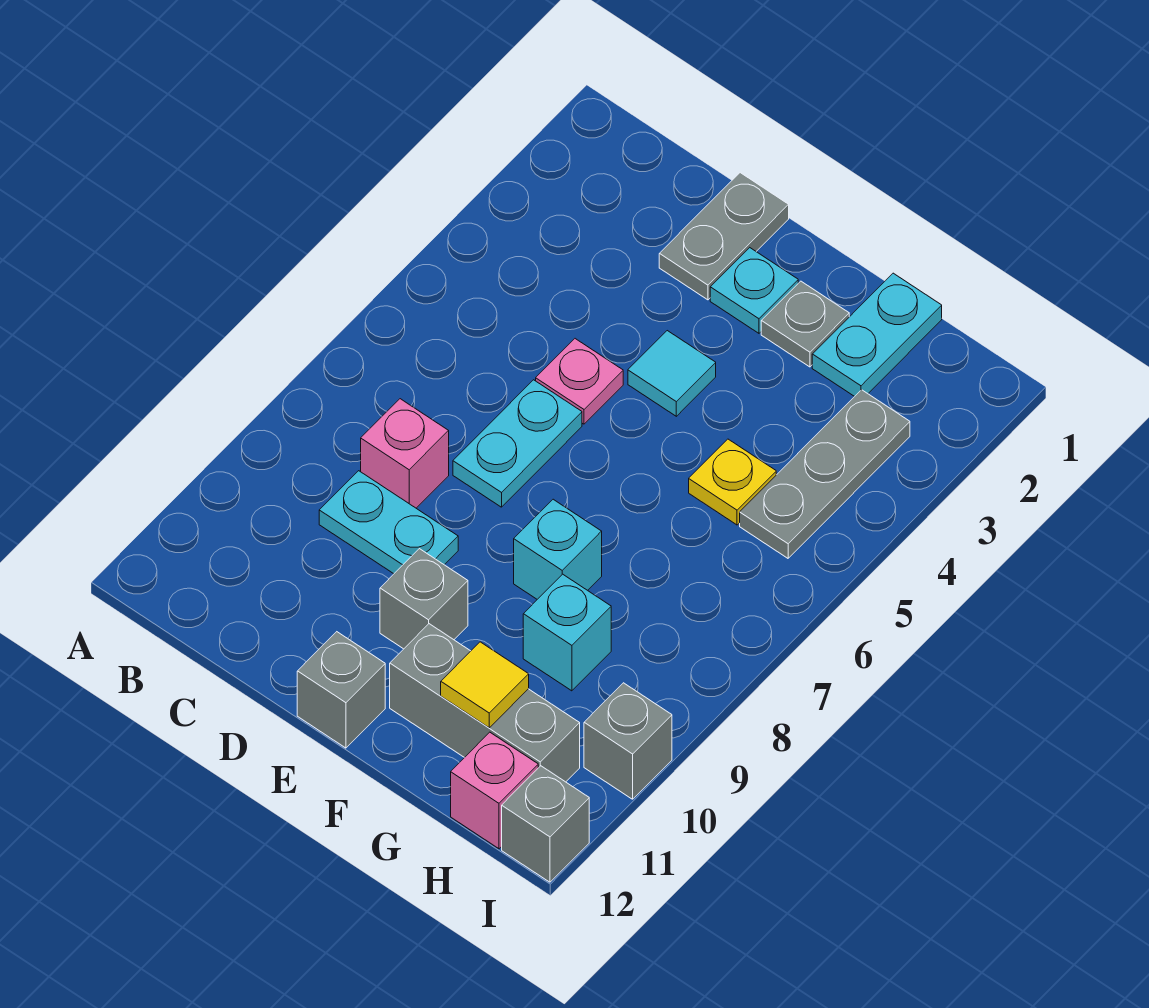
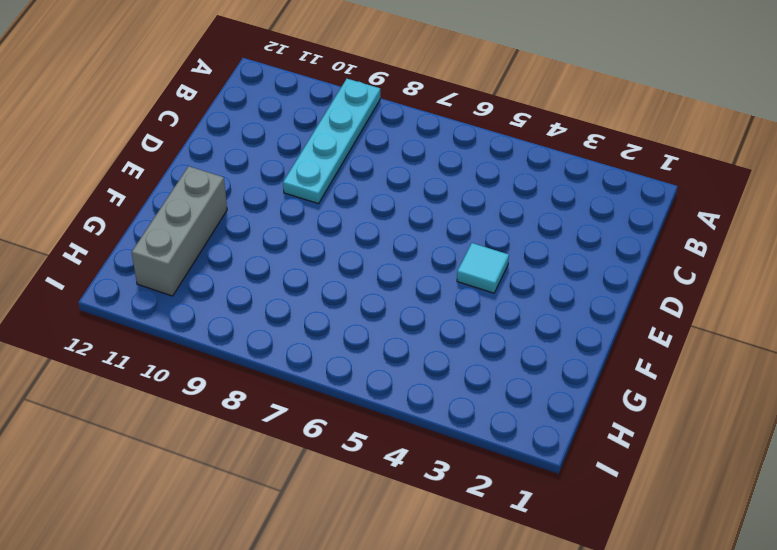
cyan plate A9:D9 level 1 -> cyan plate C9:D9 level 1
none -> pink brick C8 level 1
none -> grey plate D1:D2 level 1
none -> pink plate D5 level 1

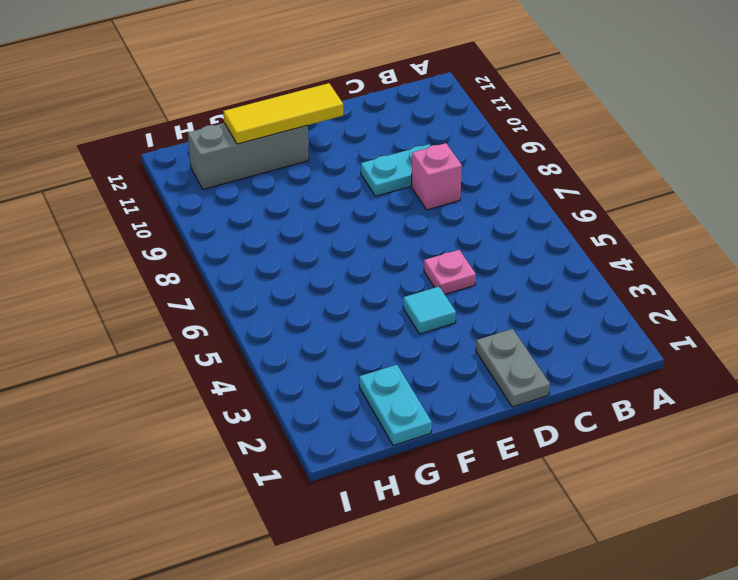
yellow tile E11:G11 level 2 -> yellow tile G11 level 2
none -> cyan plate D6:D7 level 1
none -> cyan plate E2 level 1
none -> grey brick E10 level 1

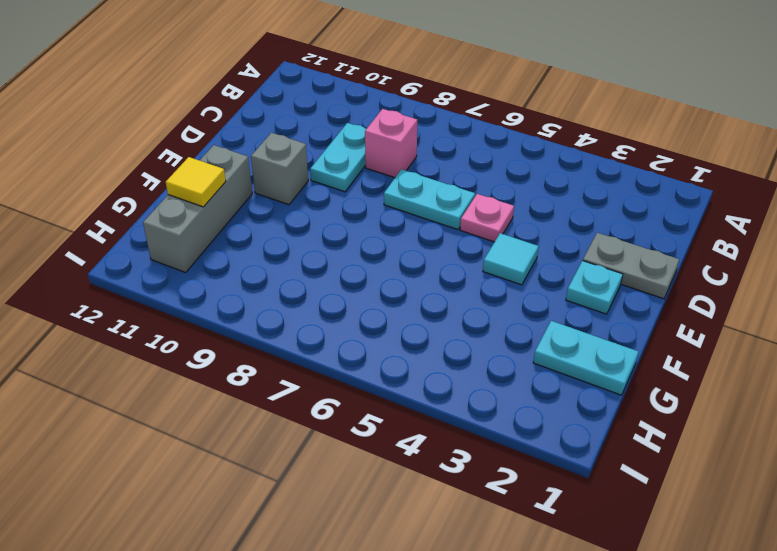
none -> grey brick E12 level 1
none -> grey plate F2 level 1
none -> cyan brick F8 level 1

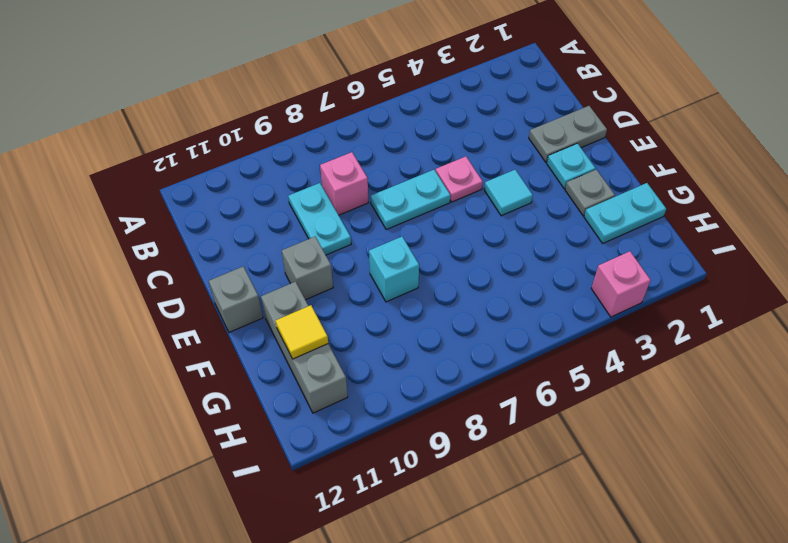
pink brick I3 level 1 -> pink brick H12 level 1
none -> yellow plate G5 level 1
none -> cyan brick G9 level 1
none -> grey plate H3:H5 level 1

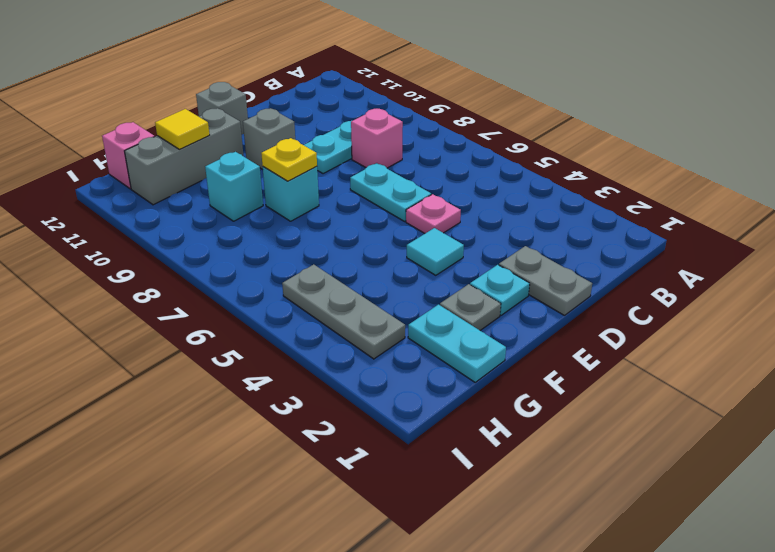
yellow plate F8 level 2 -> yellow plate G5 level 1
none -> grey brick I10 level 1
none -> grey brick I12 level 1

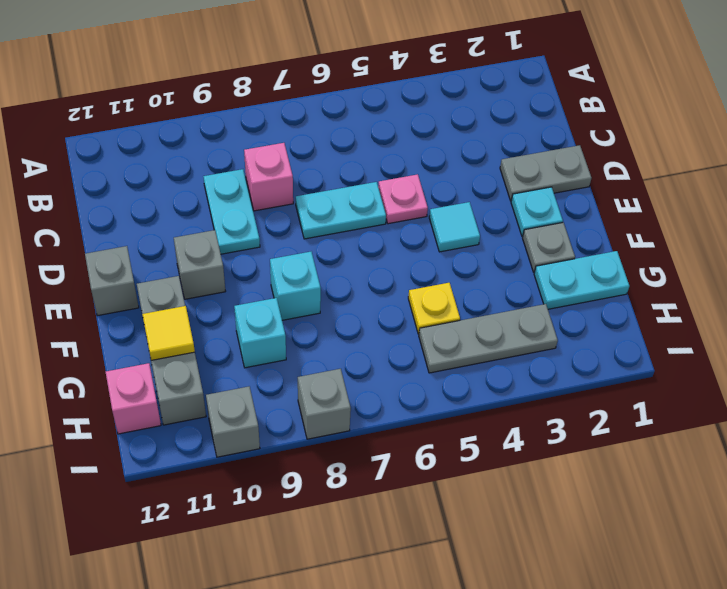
grey brick I8 level 1 -> grey brick I12 level 1

